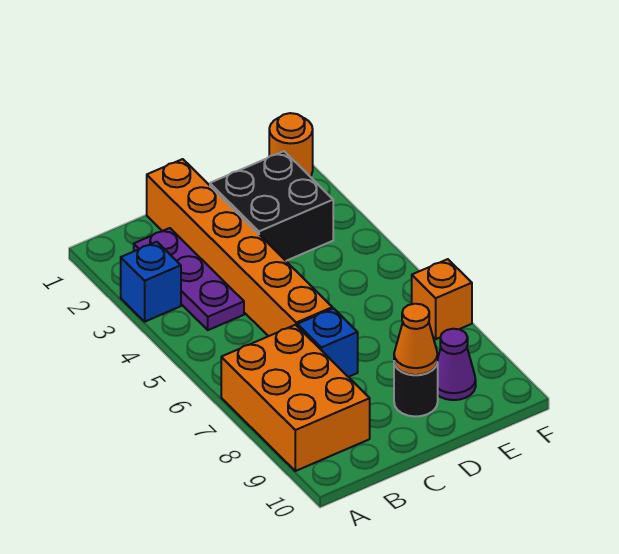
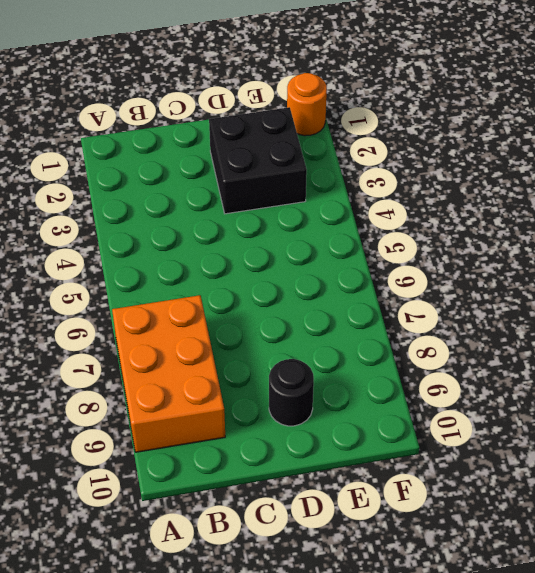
none -> blue brick A3 level 1
none -> purple plate B2:B4 level 1

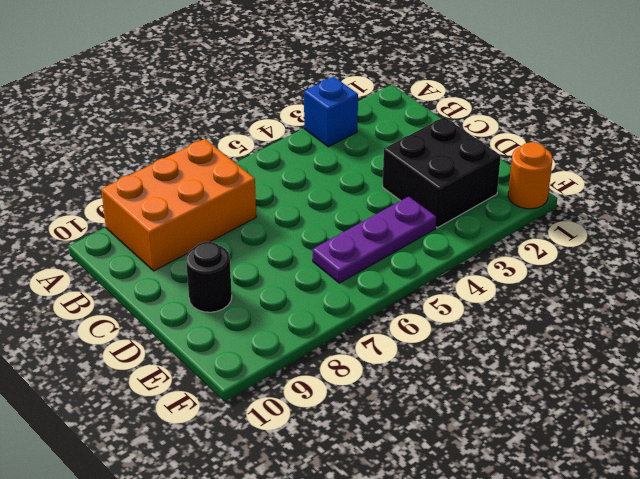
purple plate E4:E6 level 1 -> purple plate B2:B4 level 1
none -> orange brick C1:C6 level 1
none -> blue brick C7 level 1

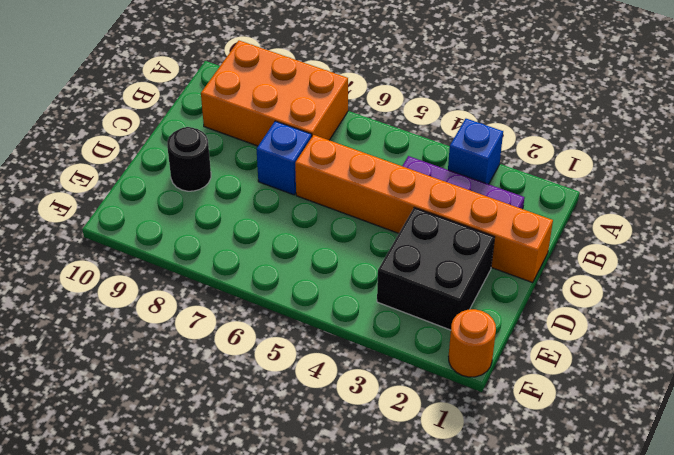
none -> purple cone E9 level 1
none -> orange brick F7 level 1

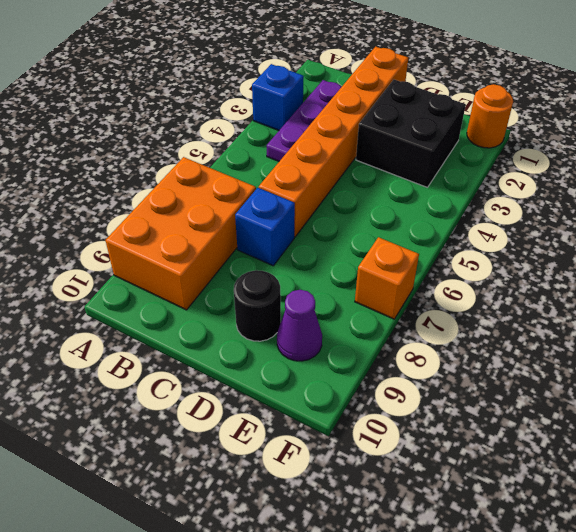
none -> orange cone D9 level 2

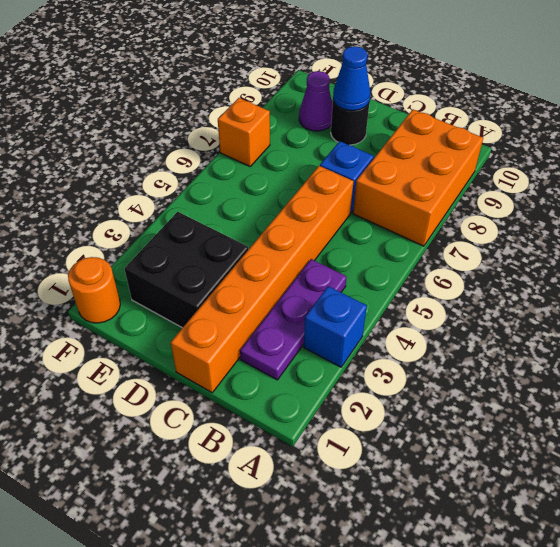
blue cone D9 level 2 -> orange cone D9 level 2

